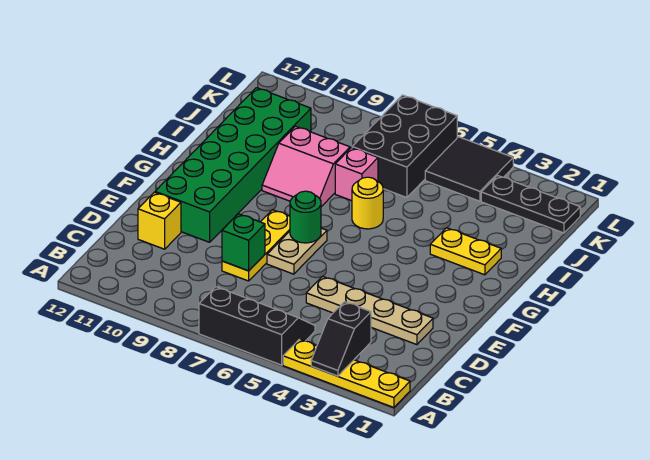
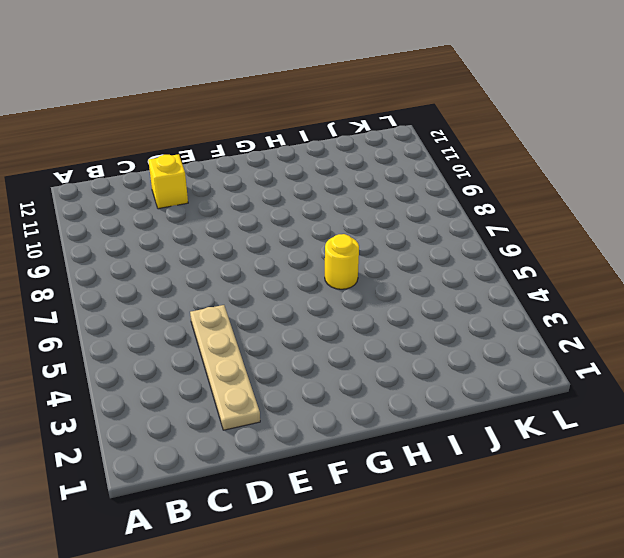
none -> yellow plate A1:A4 level 1
none -> black slope A5:B7 level 1 top A
none -> yellow plate D8:F8 level 1

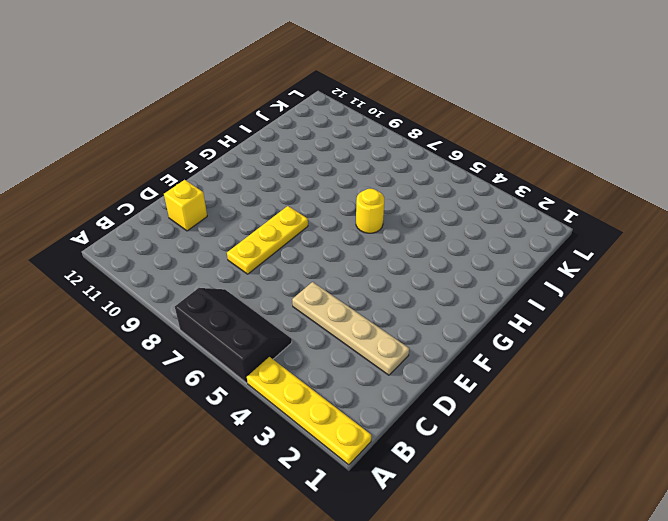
none -> tan plate E7:F7 level 1
none -> green brick E10:J11 level 1
none -> yellow plate H2:H3 level 1

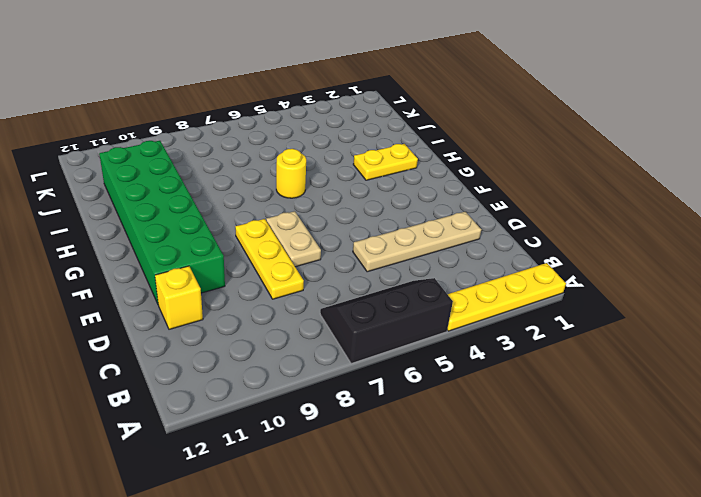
none -> pink slope H8:I9 level 1 top I
none -> pink brick I7 level 1
none -> black brick J6:L7 level 1

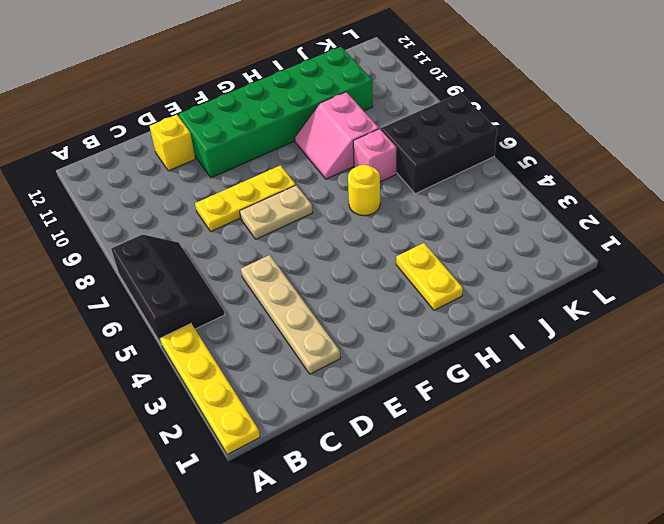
none -> black plate K1:K3 level 1
none -> black tile K4:L5 level 1
none -> black slope A3:B3 level 2 top B

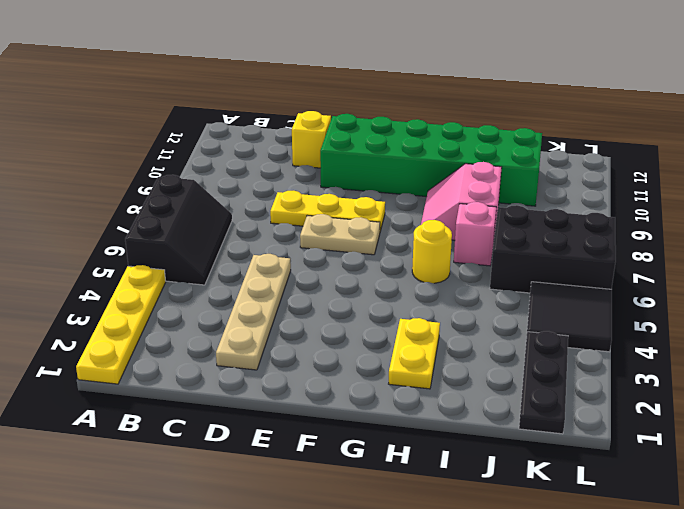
none -> black slope A3:B3 level 2 top B
none -> green brick D8 level 2
none -> green round brick F7 level 2

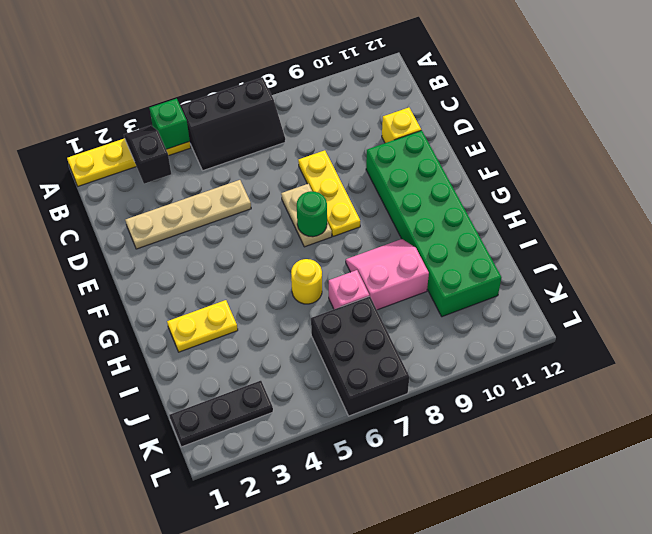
green brick A4 level 2 -> green brick D8 level 2
none -> black tile K4:L5 level 1

